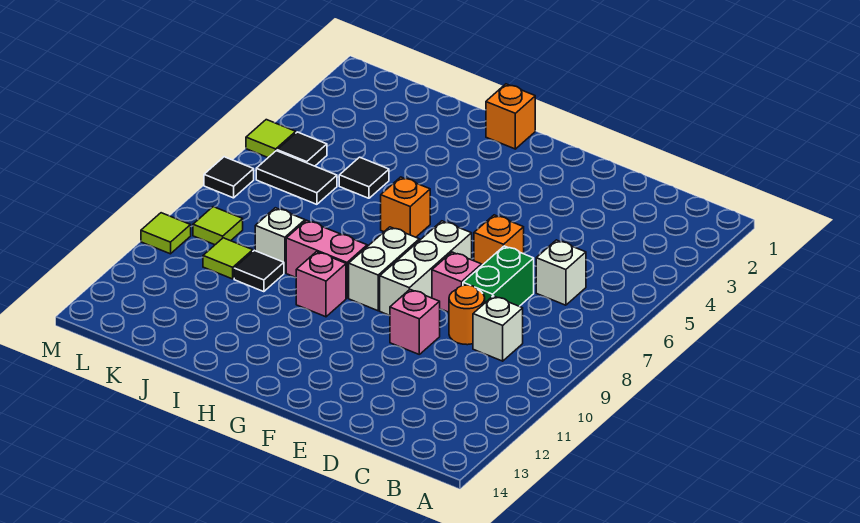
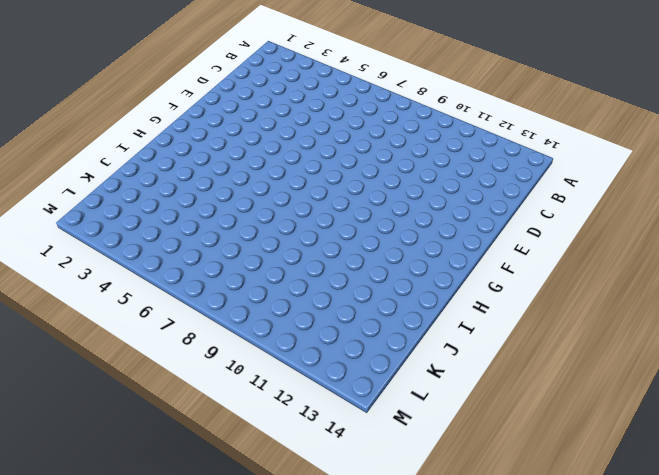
none -> white brick C6 level 1
none -> white brick C9 level 1
none -> green brick D7:D8 level 1

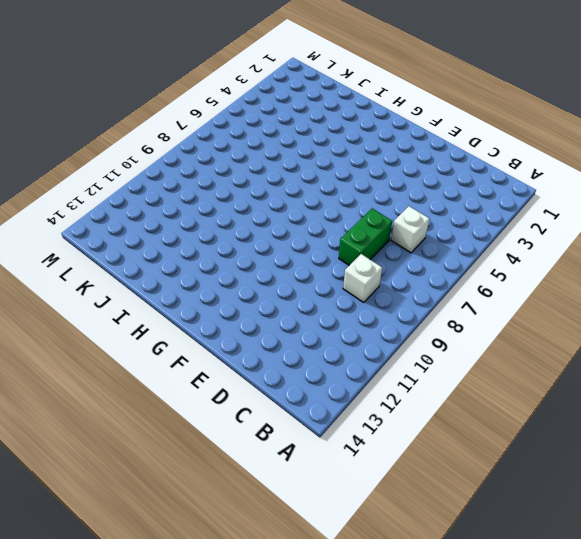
none -> orange round brick D9 level 1
none -> orange brick E6 level 1
none -> pink brick E8 level 1

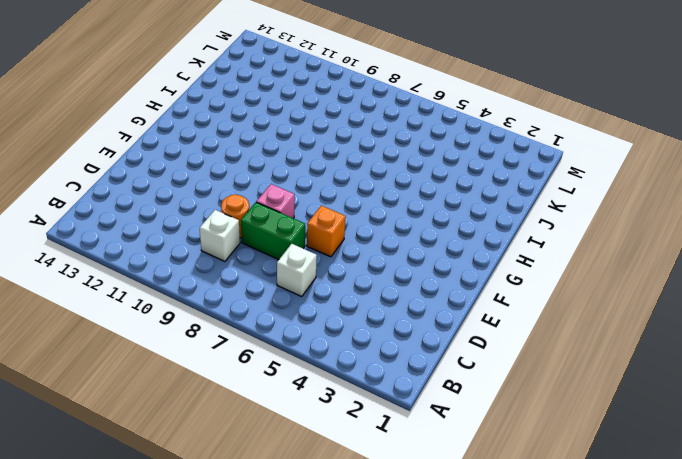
none -> pink brick E10 level 1
none -> white brick F7:F9 level 1
none -> white brick G8:G9 level 1

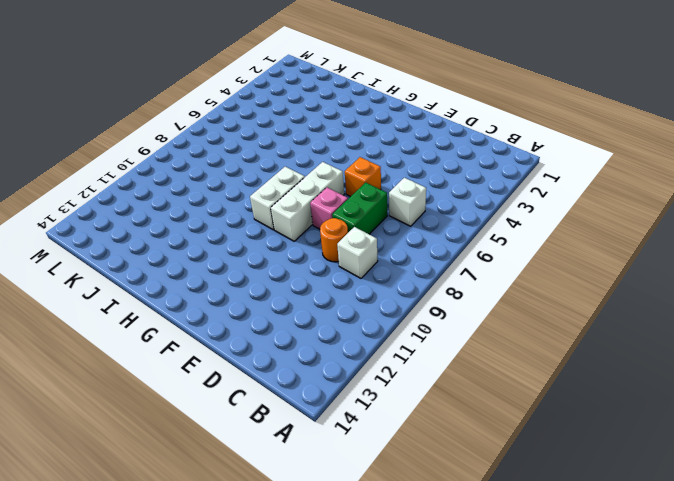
none -> pink brick E10 level 1
none -> orange brick H1 level 1
none -> orange brick H6 level 1

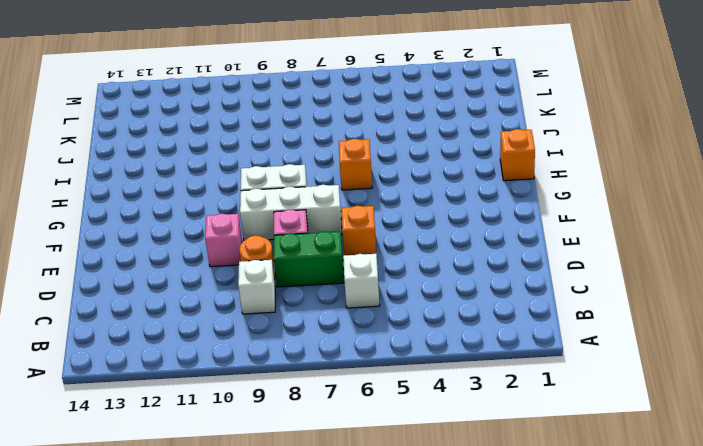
none -> pink brick H9:I9 level 1
none -> pink brick H10 level 1
none -> black tile J5 level 1

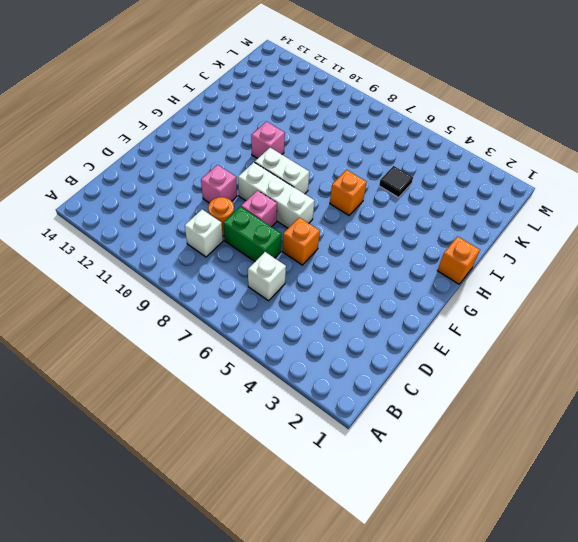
none -> pink brick H9:I9 level 1
none -> white brick J9 level 1
none -> black tile J10 level 1

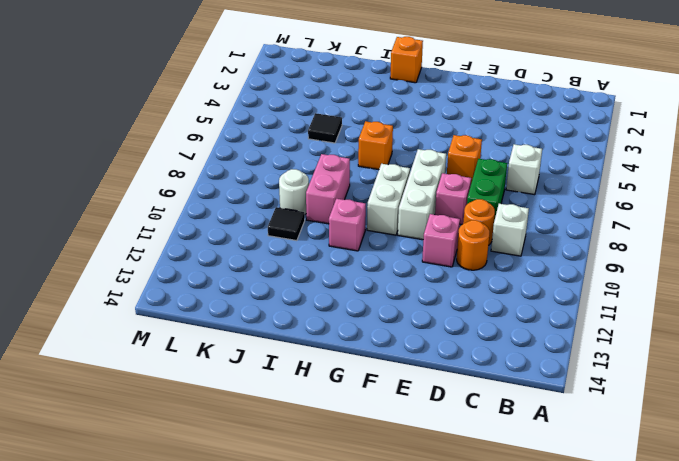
orange round brick D10 level 1 -> none
pink brick I8:I9 level 1 -> pink brick H9:I9 level 1
white round brick J9 level 1 -> white brick J9 level 1
none -> black tile K6:L6 level 1
none -> lime tile K10 level 1
none -> black tile L5 level 1

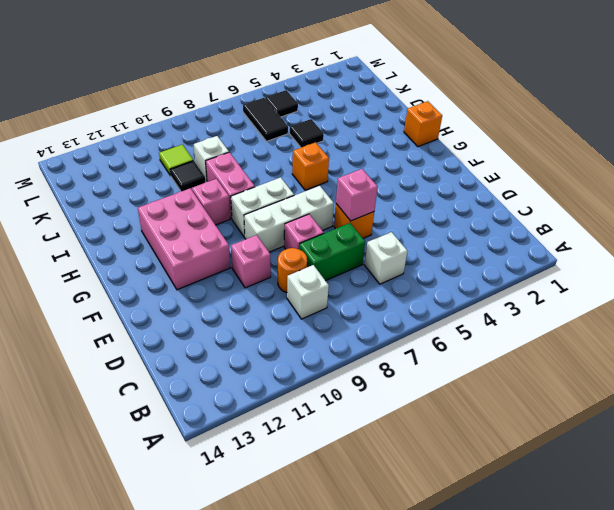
pink brick E6 level 2 -> none
pink brick F11:H12 level 1 -> none
none -> lime tile L9 level 1
none -> lime tile M5 level 1
none -> black tile M7 level 1

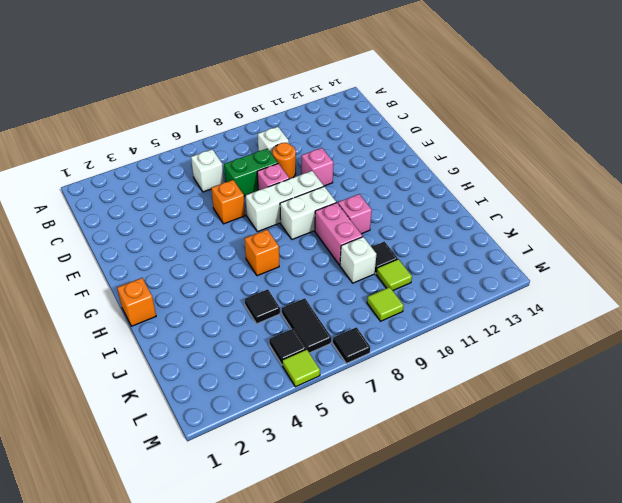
none -> lime tile M10 level 1

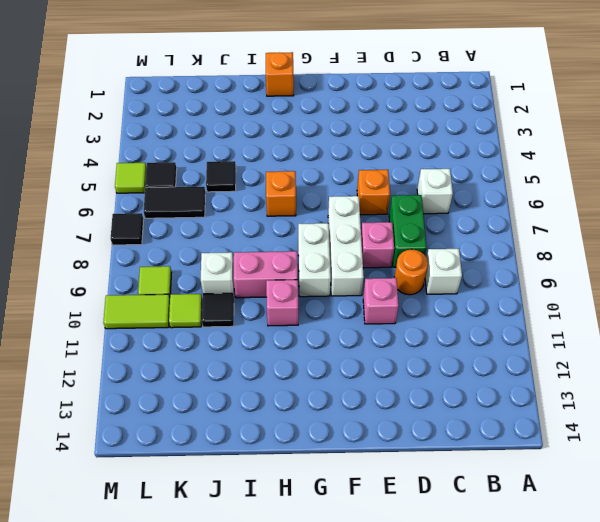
lime tile L10:M10 level 1 -> lime tile M10 level 1

